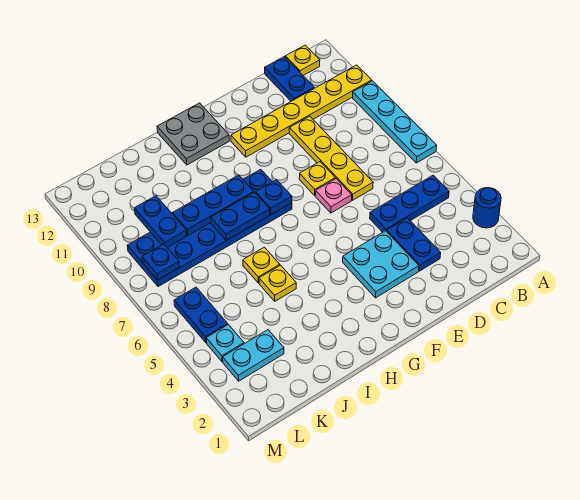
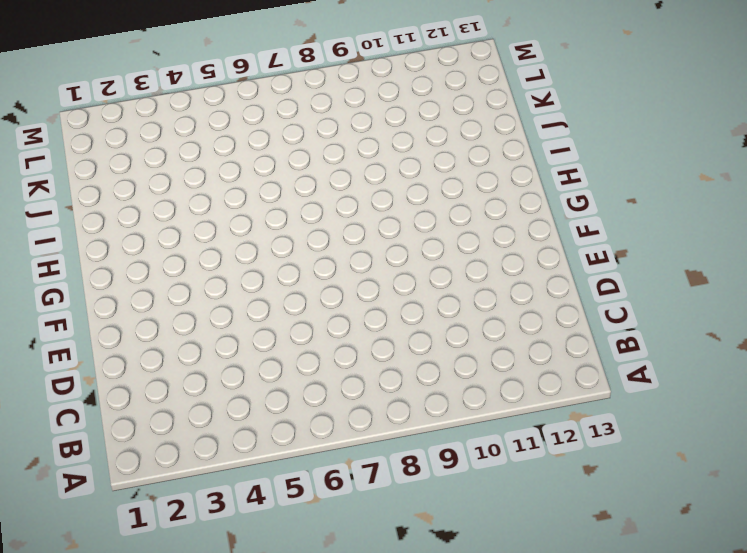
none -> blue round brick A3 level 1
none -> cyan plate A7:A10 level 1
none -> yellow plate A11:F11 level 1

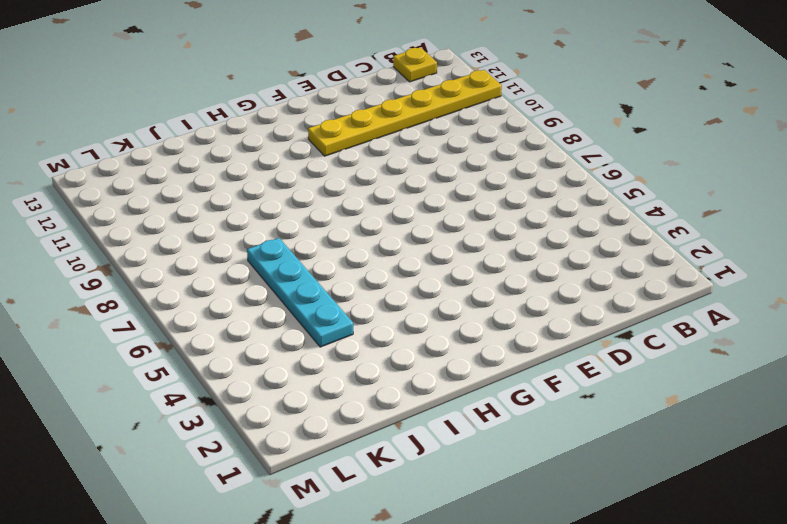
cyan plate J4:J7 level 1 -> cyan plate A7:A10 level 1
none -> blue round brick A3 level 1
none -> blue plate B5:D5 level 1
none -> blue plate C12:C13 level 1

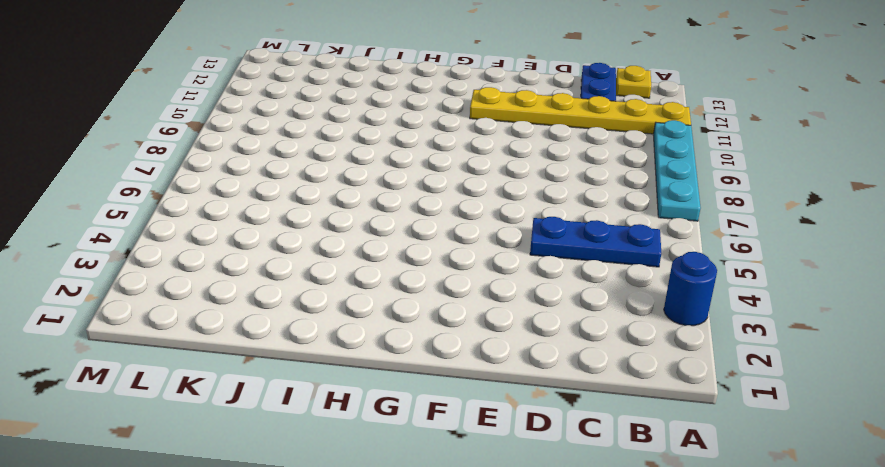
none -> blue plate D3:D4 level 1
none -> yellow plate D7:D10 level 1
none -> cyan plate E3:F4 level 1

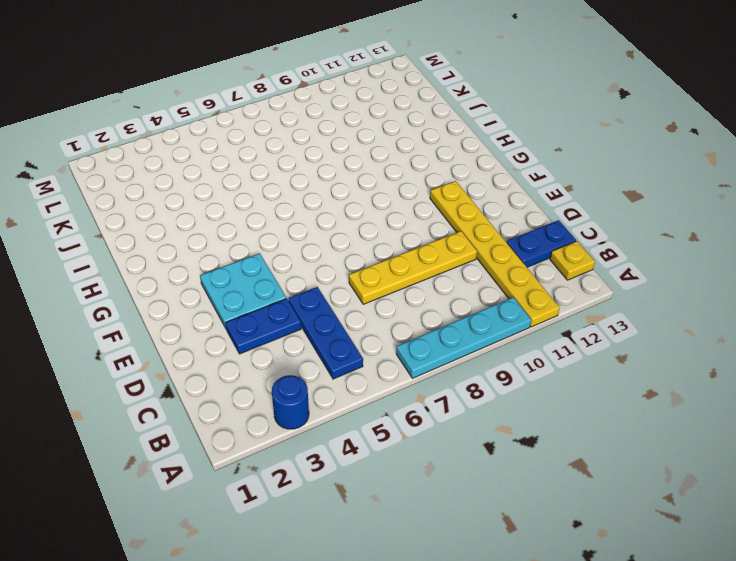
none -> pink plate E7 level 1
none -> yellow plate E8 level 1
none -> blue plate G8:L9 level 1

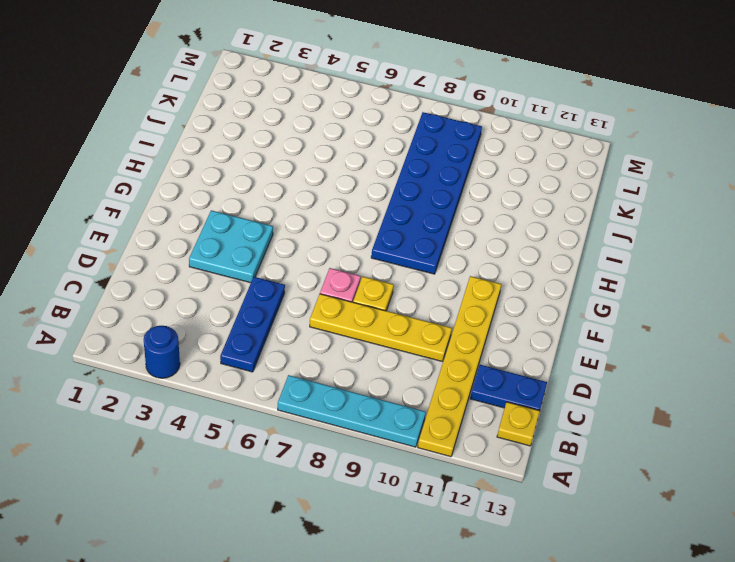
none -> blue plate D3:D4 level 1
none -> grey plate G12:H13 level 1
none -> yellow plate I5 level 1

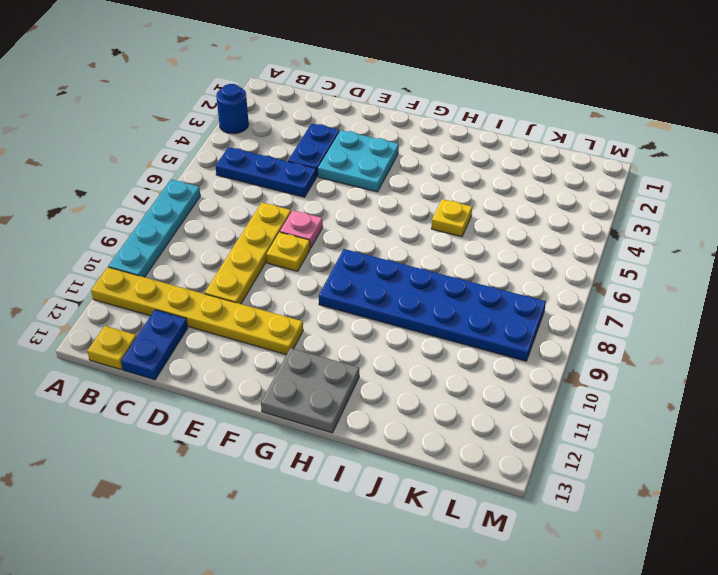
none -> yellow plate I6 level 1
none -> cyan plate K3:L3 level 1
none -> cyan plate L4 level 1

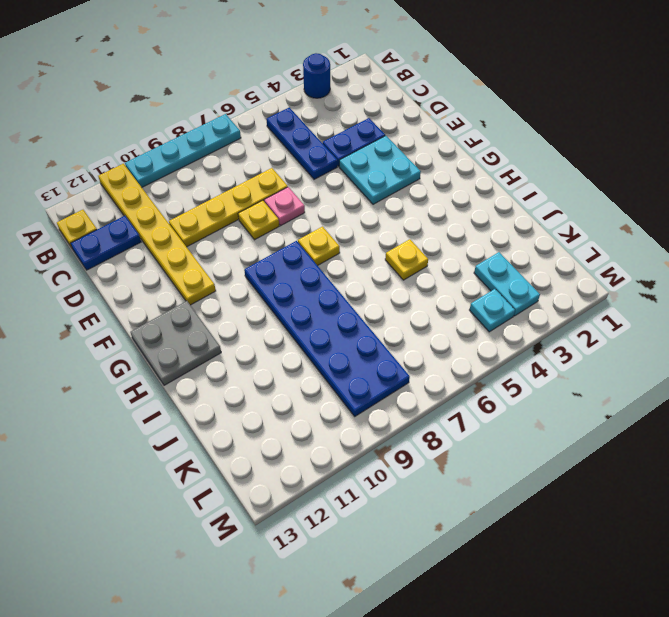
yellow plate G7 level 1 -> yellow plate I6 level 1
none -> blue plate L5:L6 level 1
none -> blue plate G8 level 2
none -> blue plate H8:I8 level 2

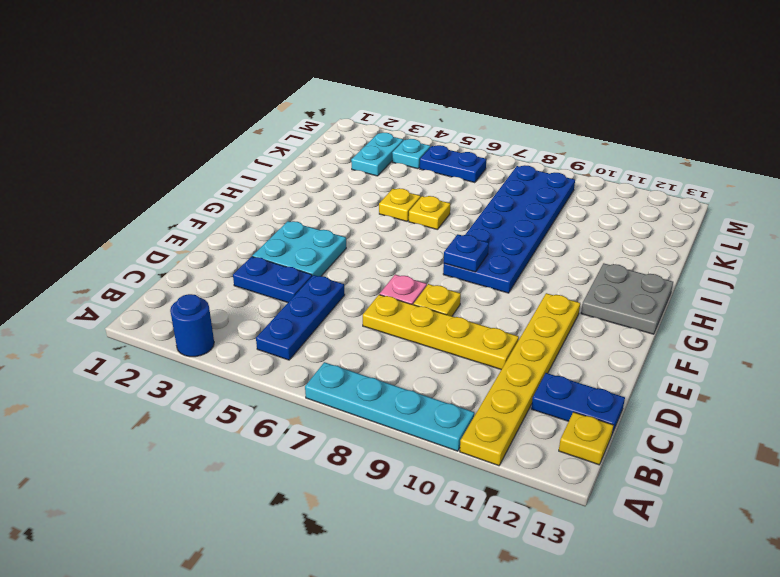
none -> blue plate H8:I8 level 2
none -> blue plate H9:J9 level 2
none -> blue plate K9:K10 level 2

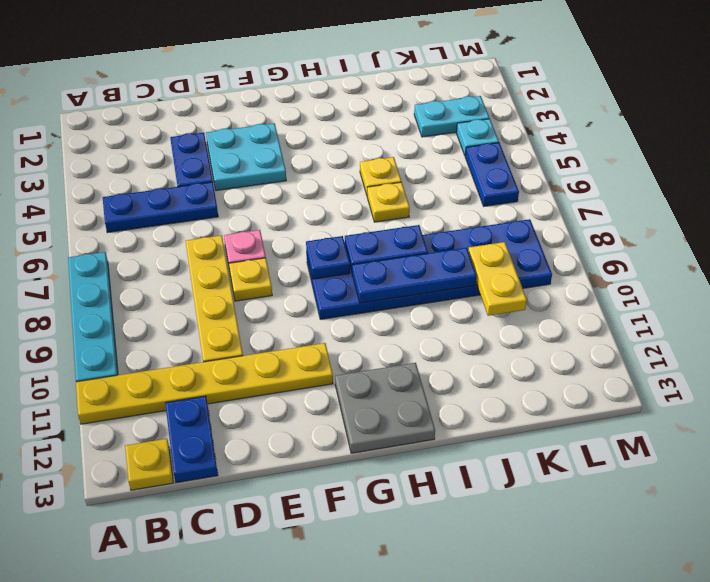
yellow plate K9:K10 level 2 -> blue plate K9:K10 level 2
none -> blue round brick A3 level 1
none -> blue plate L8 level 2

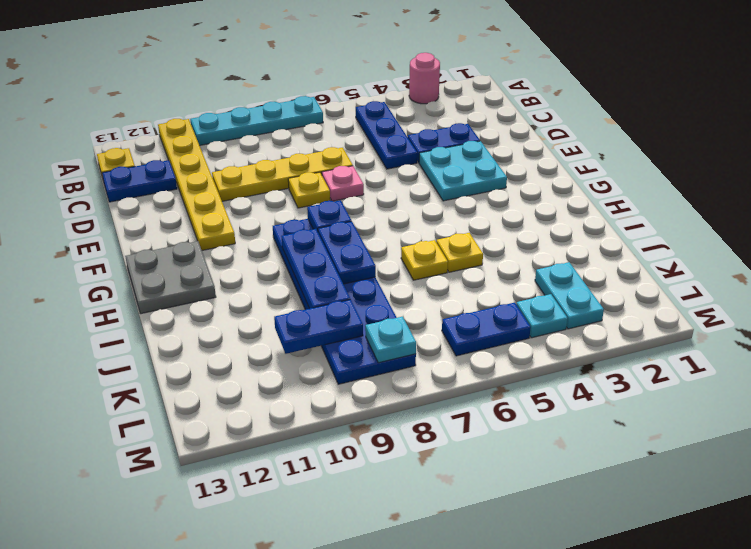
pink round brick A3 level 1 -> blue round brick A3 level 1
cyan plate L8 level 2 -> blue plate L8 level 2

